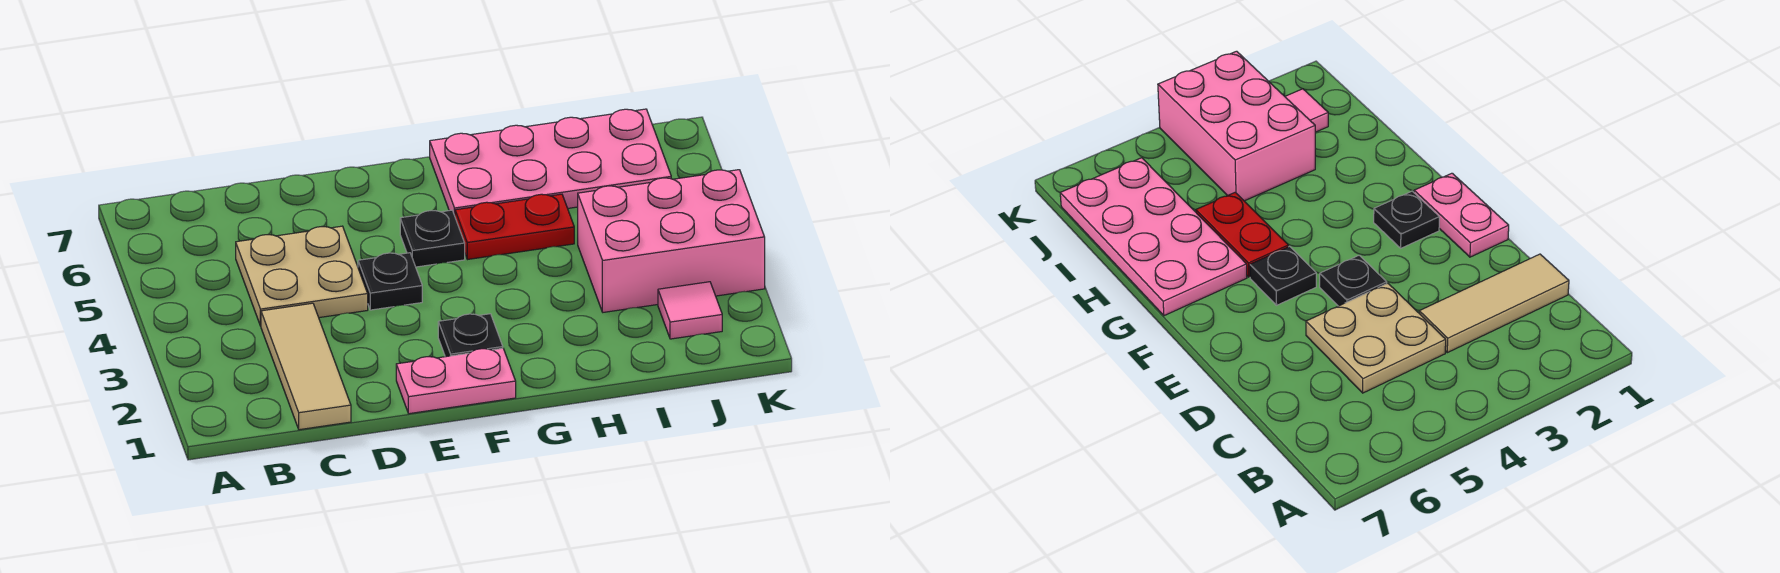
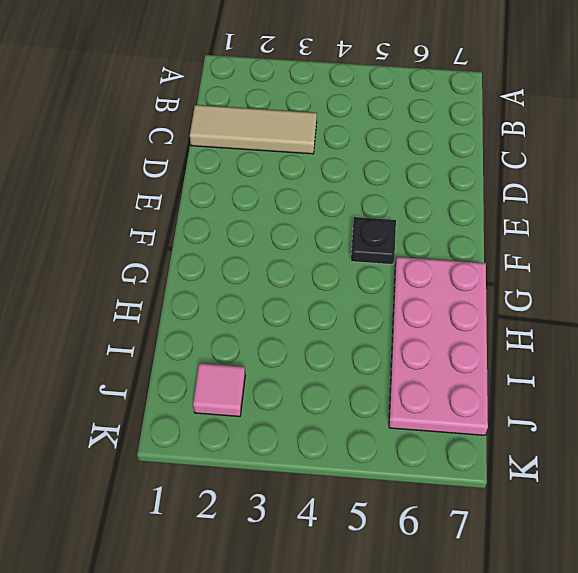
none -> tan plate C4:D5 level 1
none -> pink plate E1:F1 level 1

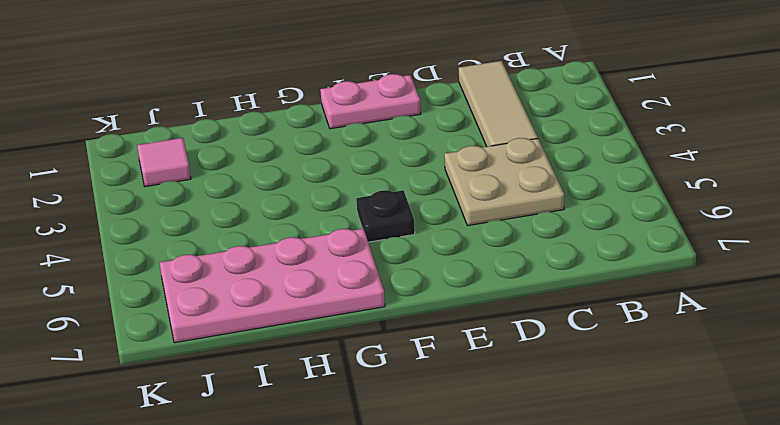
none -> black plate E4 level 1
none -> black plate F2 level 1

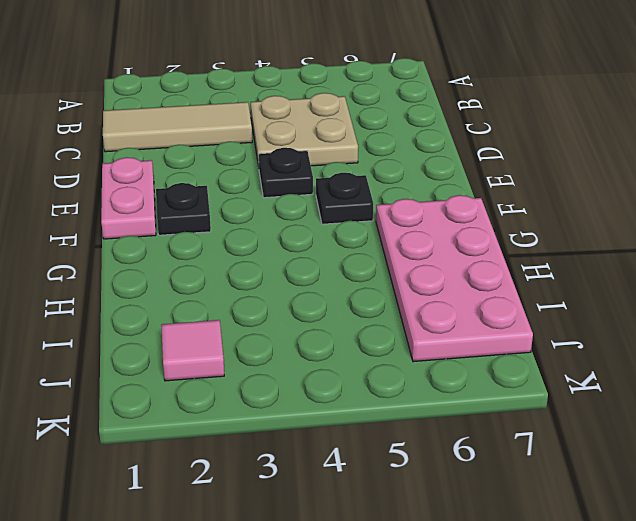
none -> red plate G5:H5 level 1
none -> pink brick I3:K4 level 1

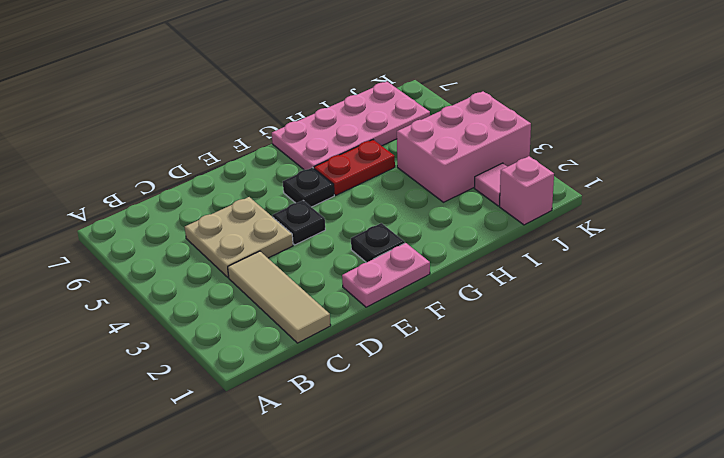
pink brick J1 level 1 -> none

